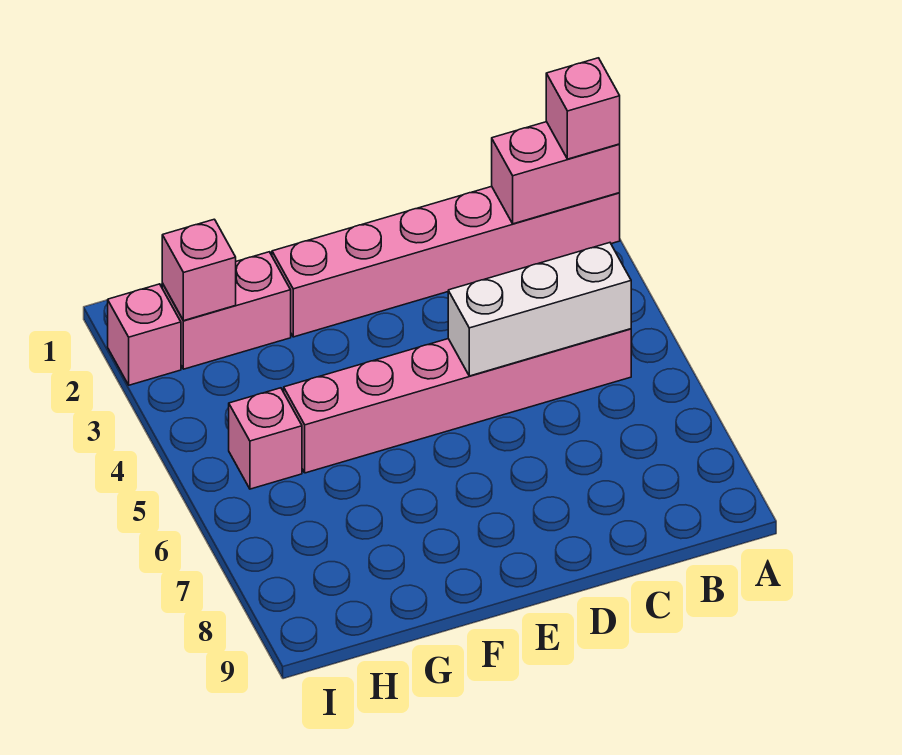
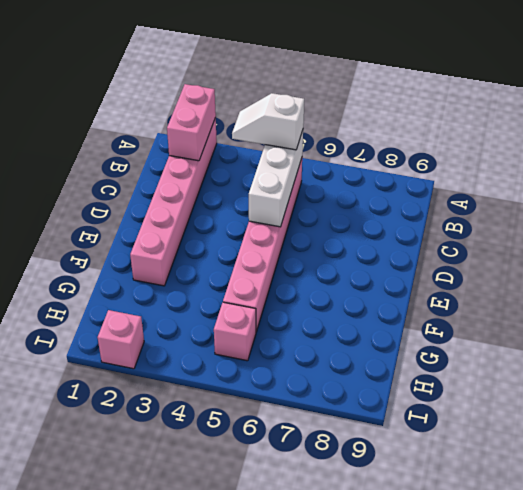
white slope B4:B5 level 3 top 5 -> none
none -> pink brick G2:H2 level 1
none -> pink brick H2 level 2

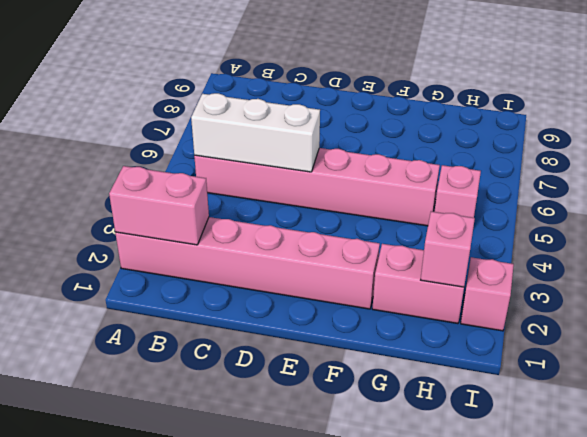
none -> pink brick A2 level 3

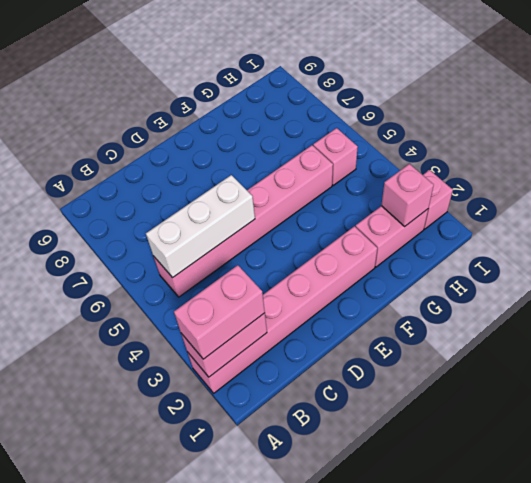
pink brick A2:B2 level 3 -> pink brick A2 level 3

